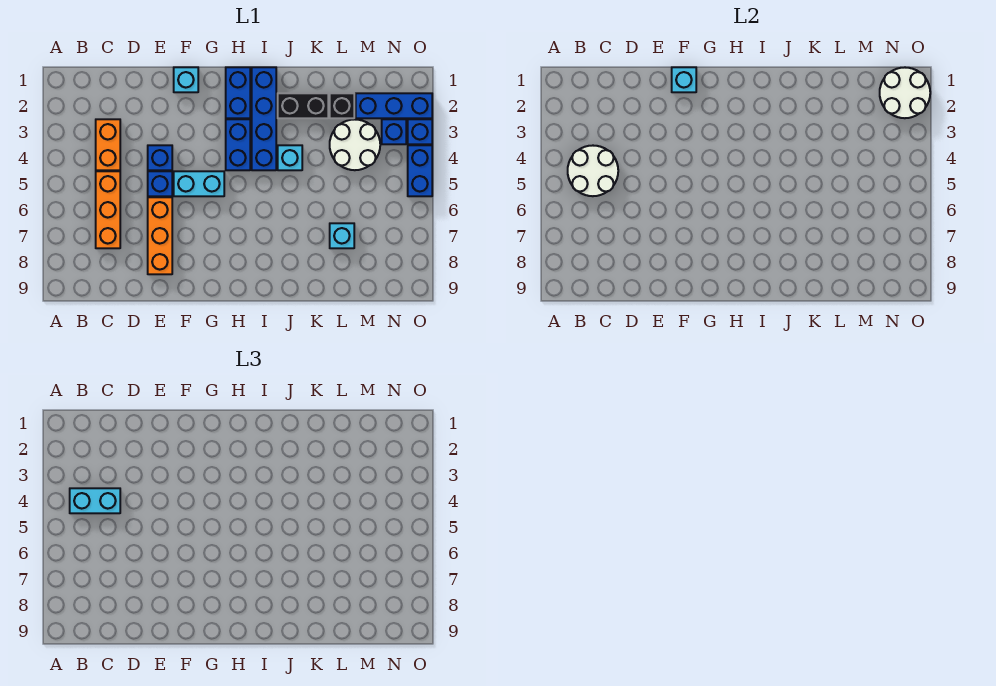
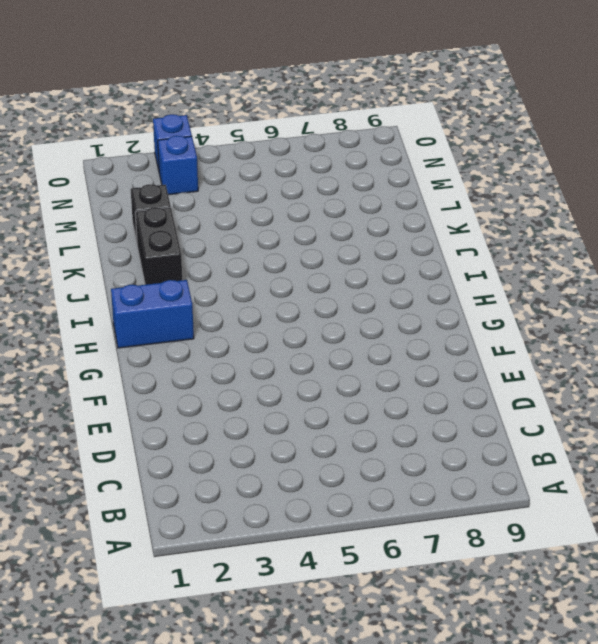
none -> orange brick C3:C4 level 1
none -> orange brick C5:C7 level 1
none -> blue brick E4 level 1

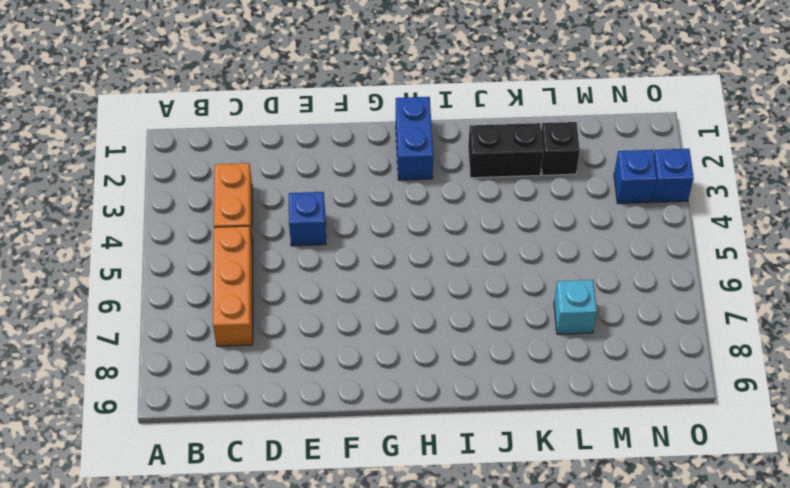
none -> blue brick E5 level 1
none -> orange brick E6:E8 level 1
none -> cyan brick F1 level 1

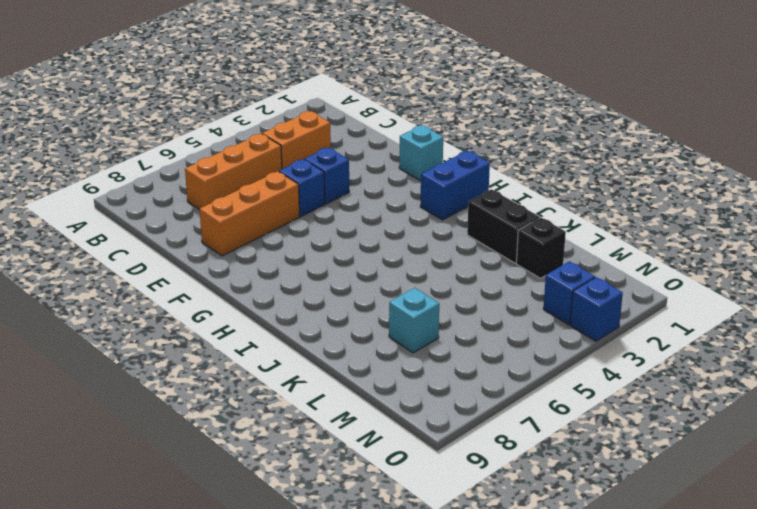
none -> cyan brick F5:G5 level 1
none -> blue brick H3:H4 level 1
none -> blue brick I1:I4 level 1

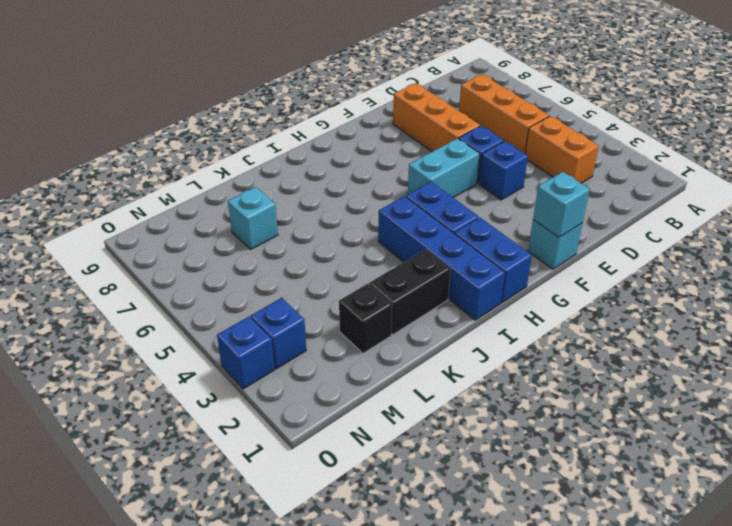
none -> cyan brick J4 level 1
none -> white round brick L3:M4 level 1
none -> blue brick M2:O2 level 1

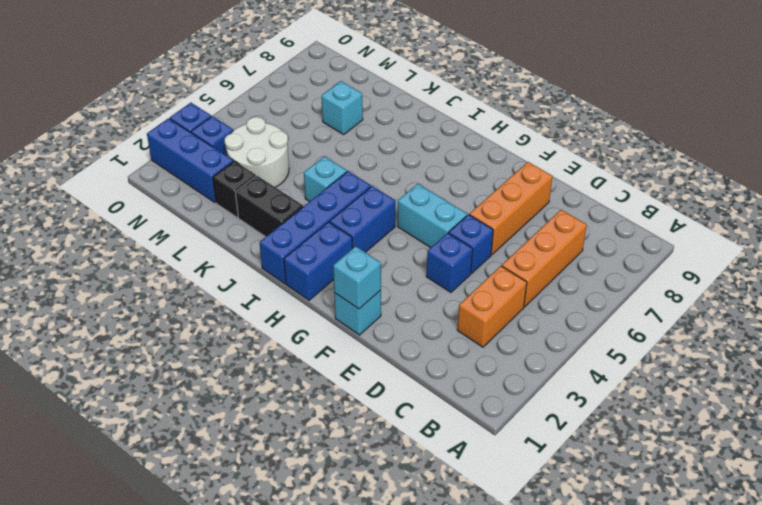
none -> blue brick O4:O5 level 1
none -> white round brick B4:C5 level 2
none -> white round brick N1:O2 level 2

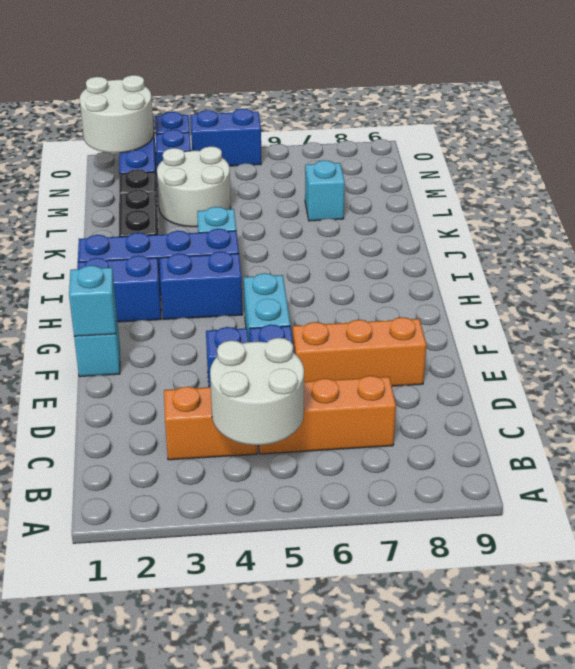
none -> cyan brick B4:C4 level 3

